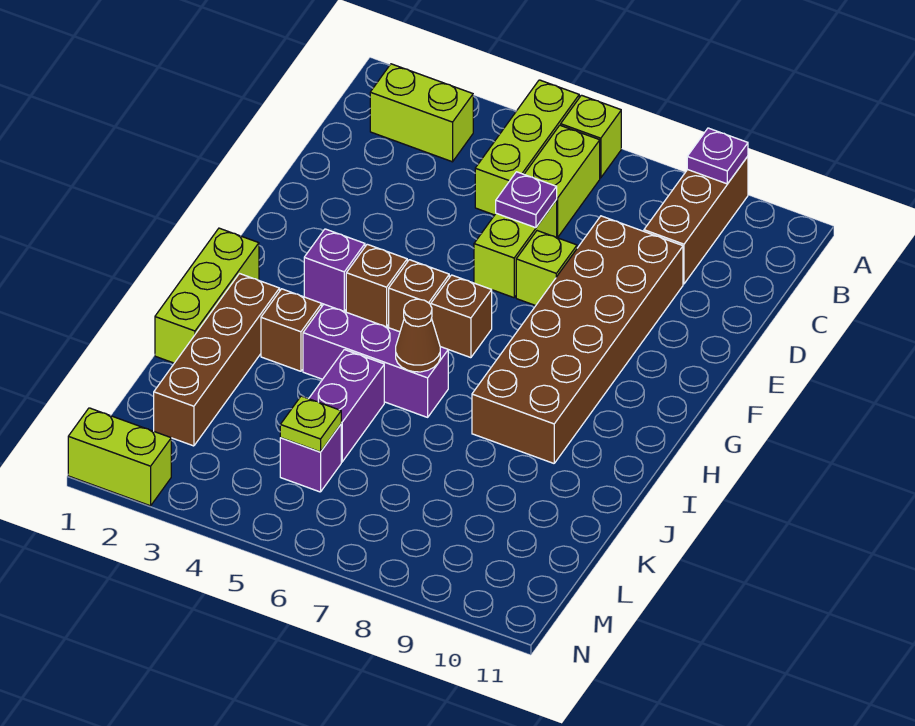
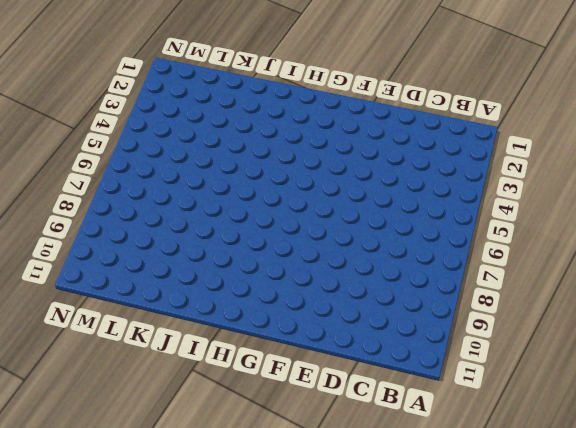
none -> lime brick A5:C5 level 1
none -> lime brick A6 level 1
none -> brown brick A9:C9 level 1

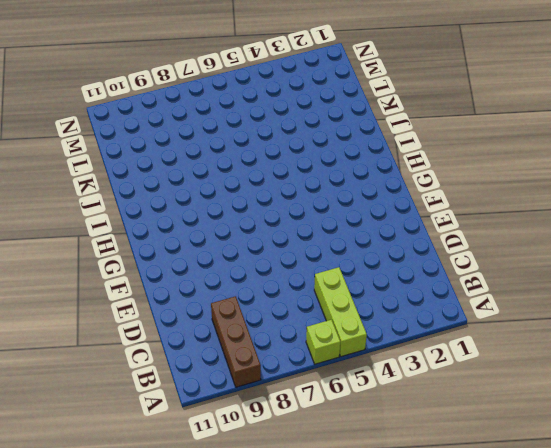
none -> lime brick B2:B3 level 1
none -> lime brick B6:C6 level 1
none -> lime brick D6:E6 level 1

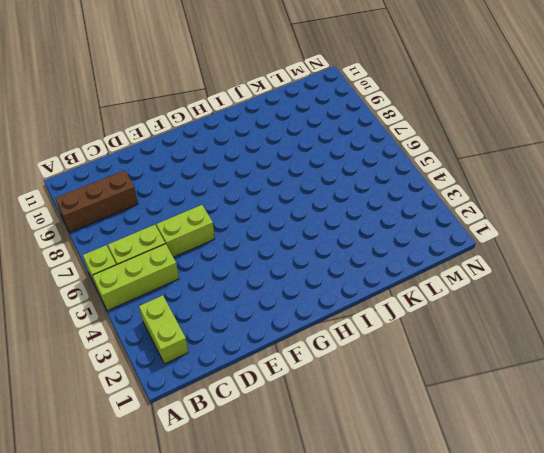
none -> brown brick D8:I9 level 1
none -> lime brick E7 level 1
none -> purple brick G3 level 1

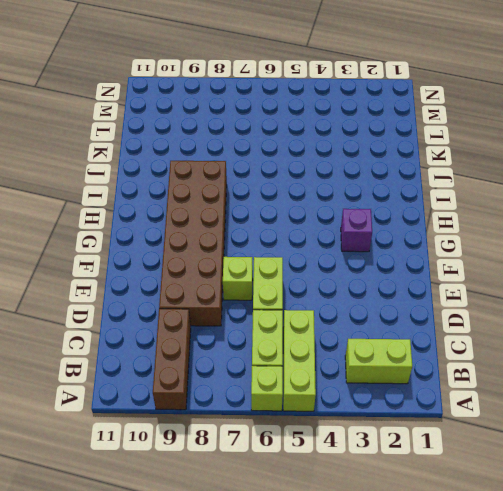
none -> brown brick G4 level 1
none -> brown brick G5 level 1
none -> brown brick G6 level 1

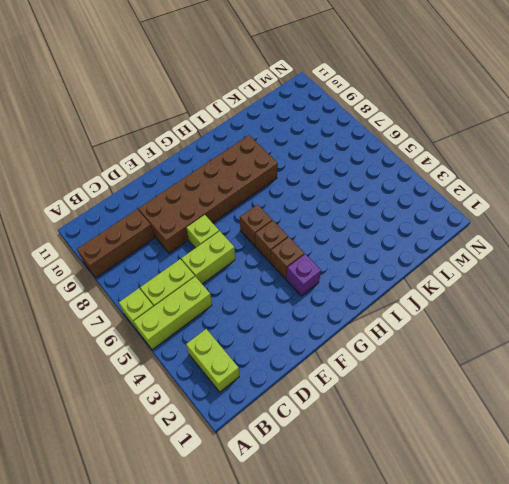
none -> lime brick H1:J1 level 1
none -> brown brick I2:L2 level 1
none -> brown brick I3 level 1

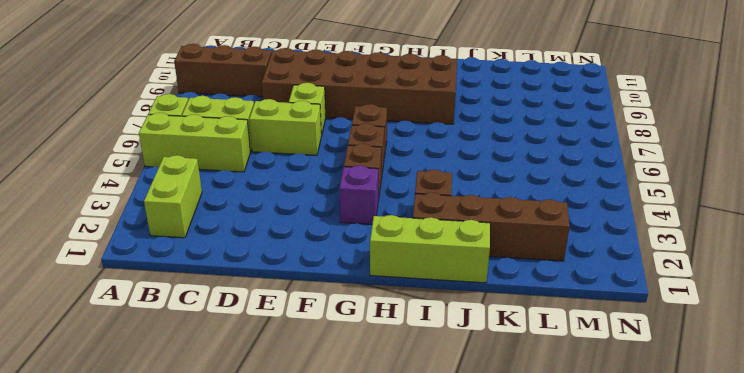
none -> purple brick I4:I6 level 1
none -> purple brick J5:K5 level 1
none -> purple brick L5 level 1

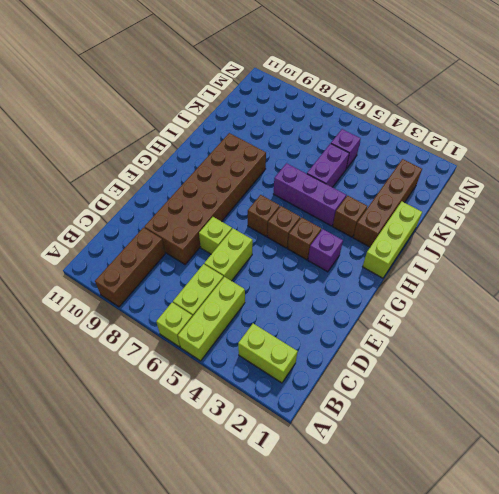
none -> lime brick N1:N2 level 1
none -> purple plate A9 level 2
none -> purple plate D6 level 2

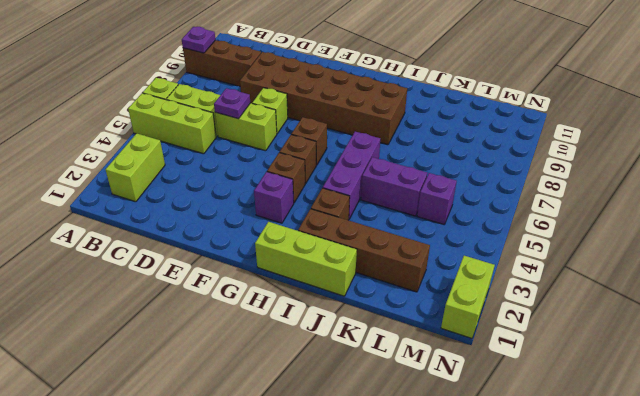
none -> brown cone I6 level 2
none -> lime plate L5 level 2

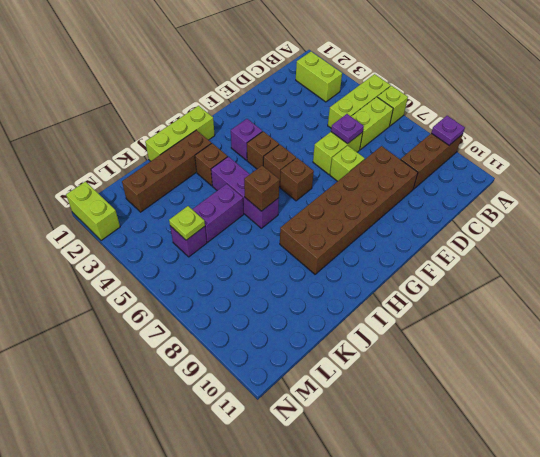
brown brick I6 level 2 -> brown cone I6 level 2

